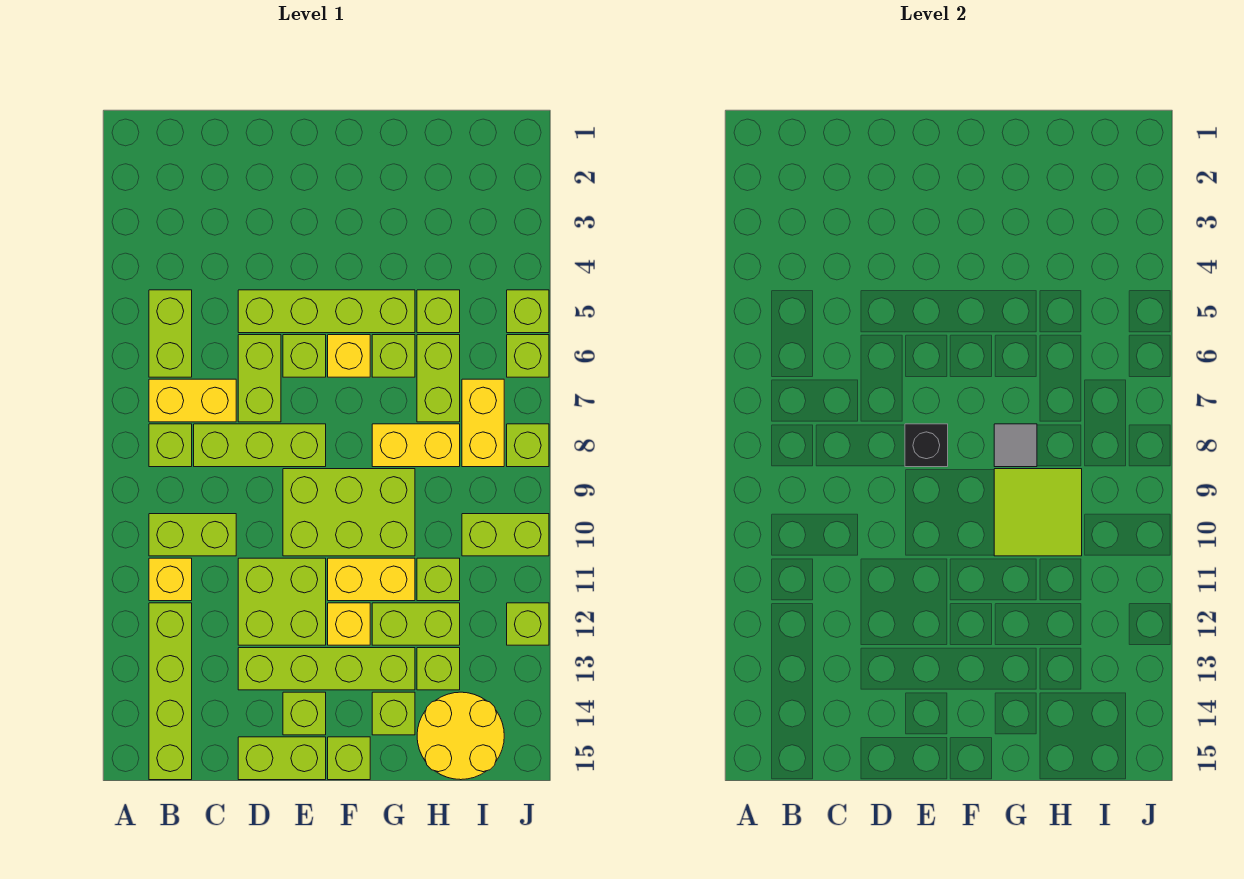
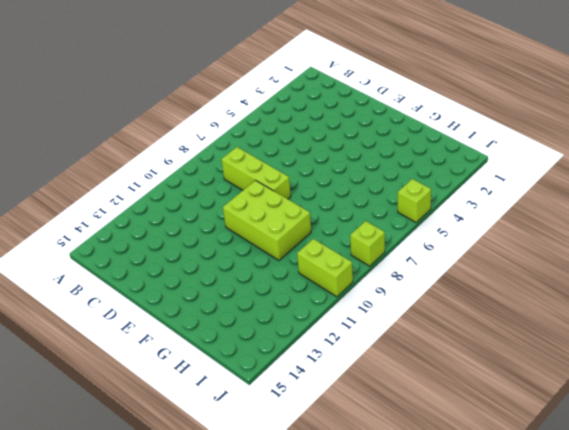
none -> lime brick B5:B6 level 1
none -> yellow brick B7:C7 level 1
none -> lime brick B8 level 1
none -> lime brick B10:C10 level 1

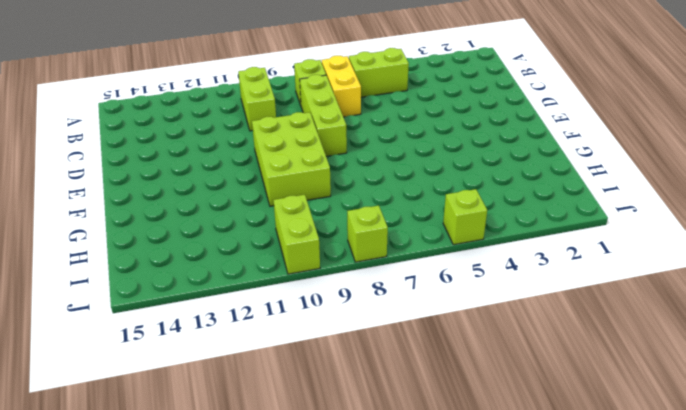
none -> yellow brick B11 level 1
none -> lime brick B12:B15 level 1
none -> lime brick D5:G5 level 1
none -> lime brick D6:D7 level 1

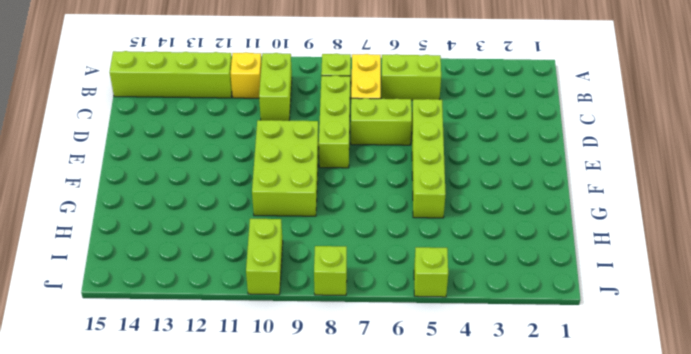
none -> lime brick D11:E12 level 1
none -> lime brick D13:G13 level 1
none -> lime brick D15:E15 level 1
none -> lime brick E6 level 1

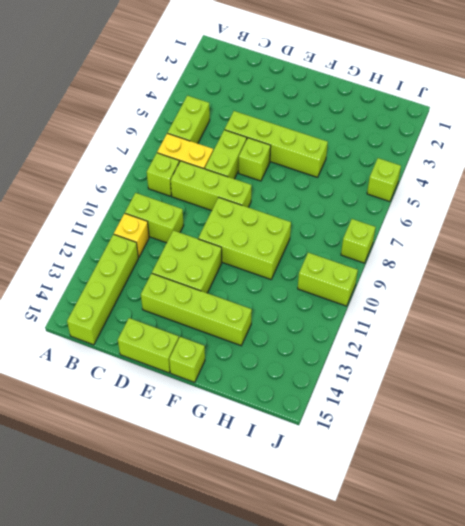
none -> lime brick E14 level 1
none -> yellow brick F6 level 1
none -> yellow brick F11:G11 level 1
none -> yellow brick F12 level 1

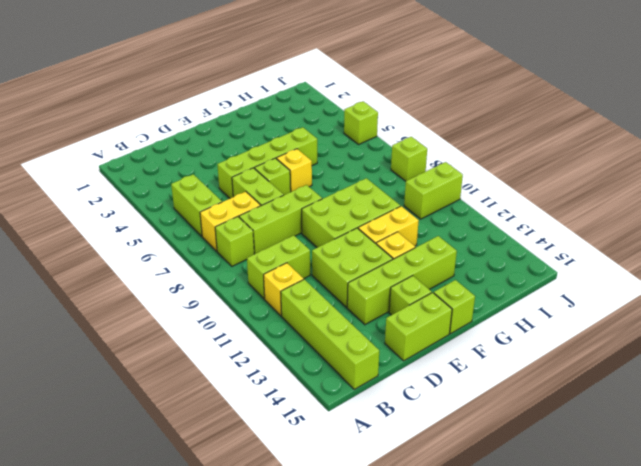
none -> lime brick G6 level 1
none -> yellow brick G8:H8 level 1
none -> lime brick G12:H12 level 1
none -> lime brick G14 level 1

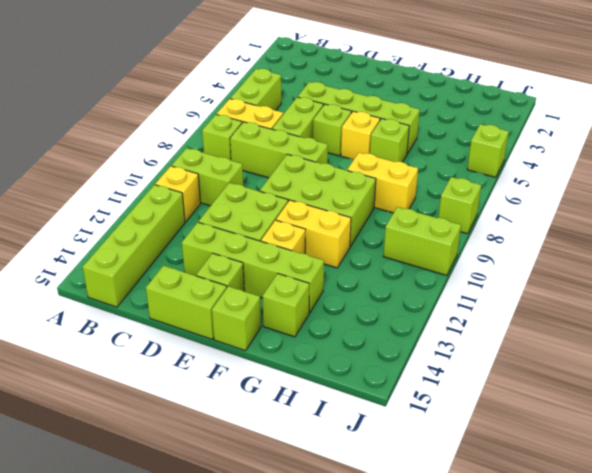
none -> lime brick G12:H12 level 1
none -> lime brick H5 level 1
none -> lime brick H6:H7 level 1
none -> lime brick H11 level 1

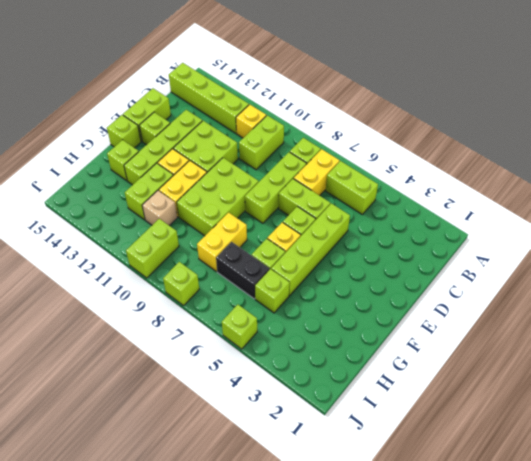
black brick H6:H7 level 1 -> lime brick H6:H7 level 1
tan brick H11 level 1 -> lime brick H11 level 1
none -> lime brick H13 level 1
none -> yellow round brick H14:I15 level 1
none -> yellow brick I7:I8 level 1
none -> lime brick J6 level 1

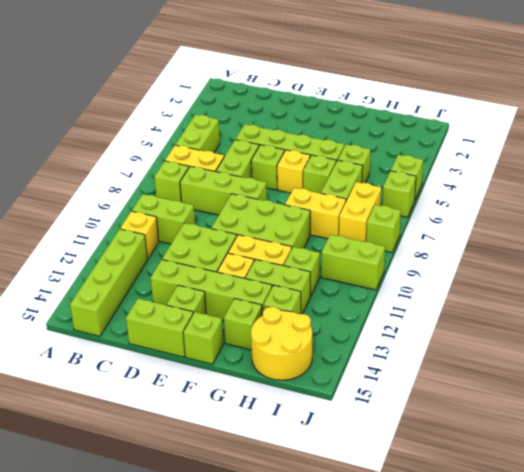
none -> lime brick J12 level 1
none -> black brick E8 level 2
none -> grey tile G8 level 2
none -> lime tile G9:H10 level 2

